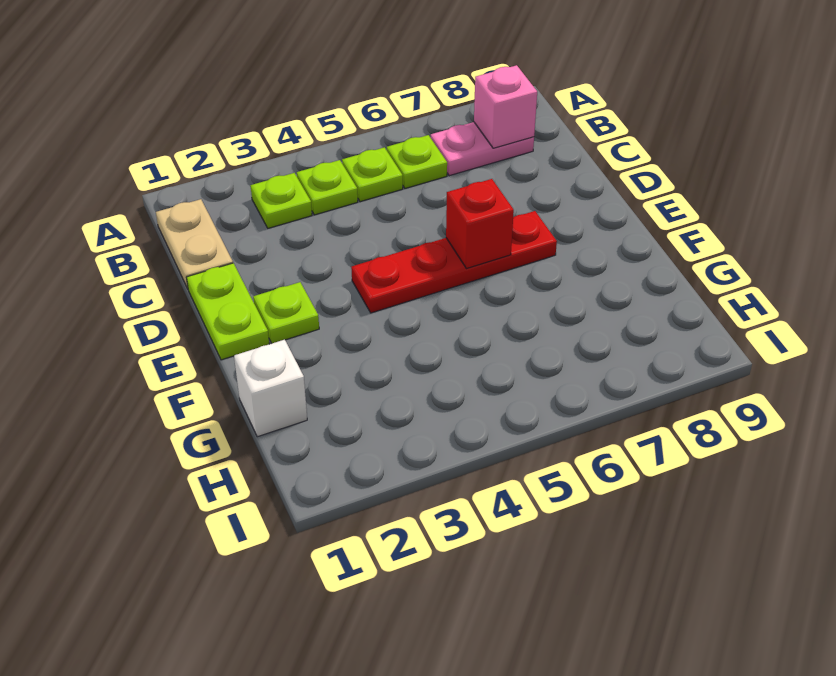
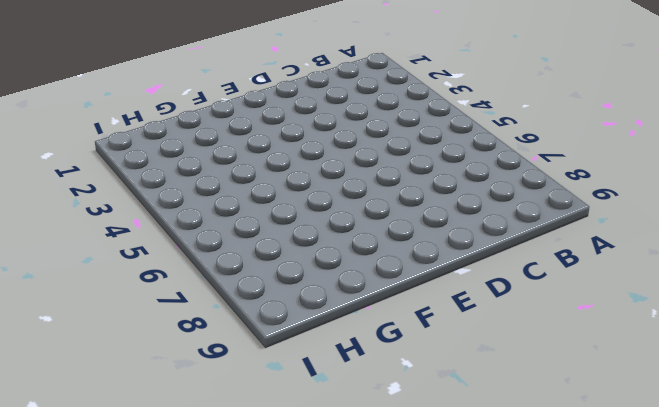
none -> tan plate B1:C1 level 1
none -> lime plate B3 level 1
none -> lime plate B4 level 1

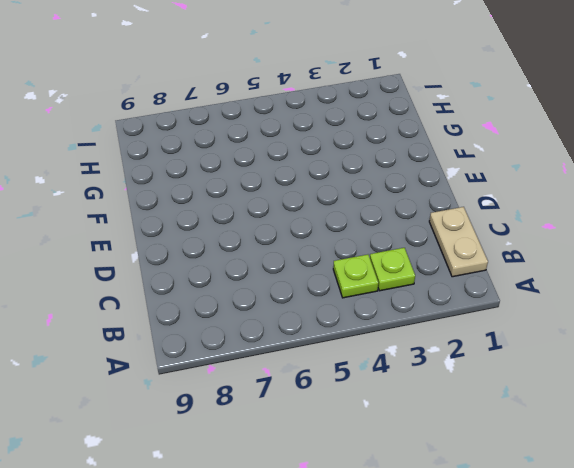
none -> lime plate B5 level 1
none -> lime plate B6 level 1
none -> pink plate B7:B8 level 1

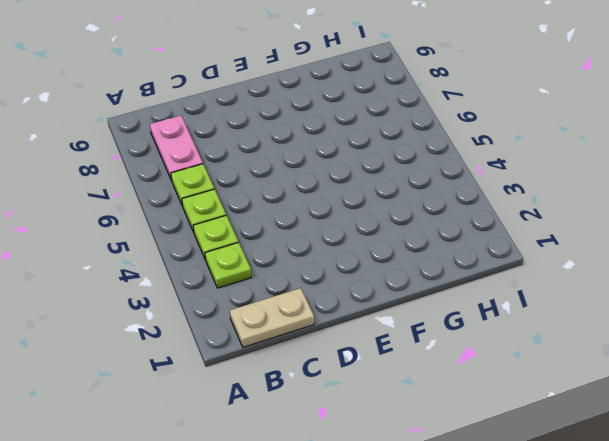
none -> lime plate D1:E1 level 1
none -> lime plate E2 level 1
none -> red plate E4:E7 level 1

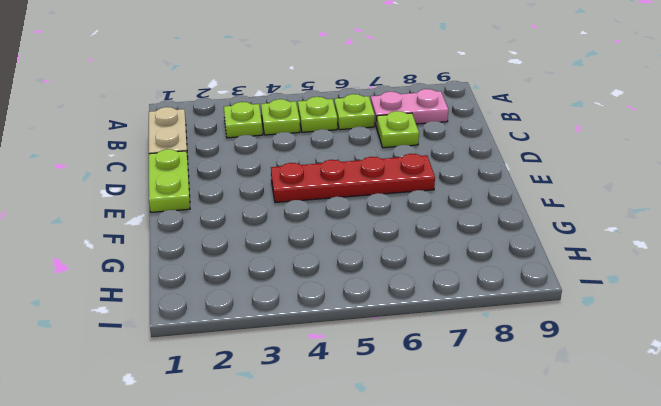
lime plate C7 level 1 -> lime plate E2 level 1
none -> white brick G1 level 1
none -> pink brick B8 level 2
none -> red brick E6 level 2

